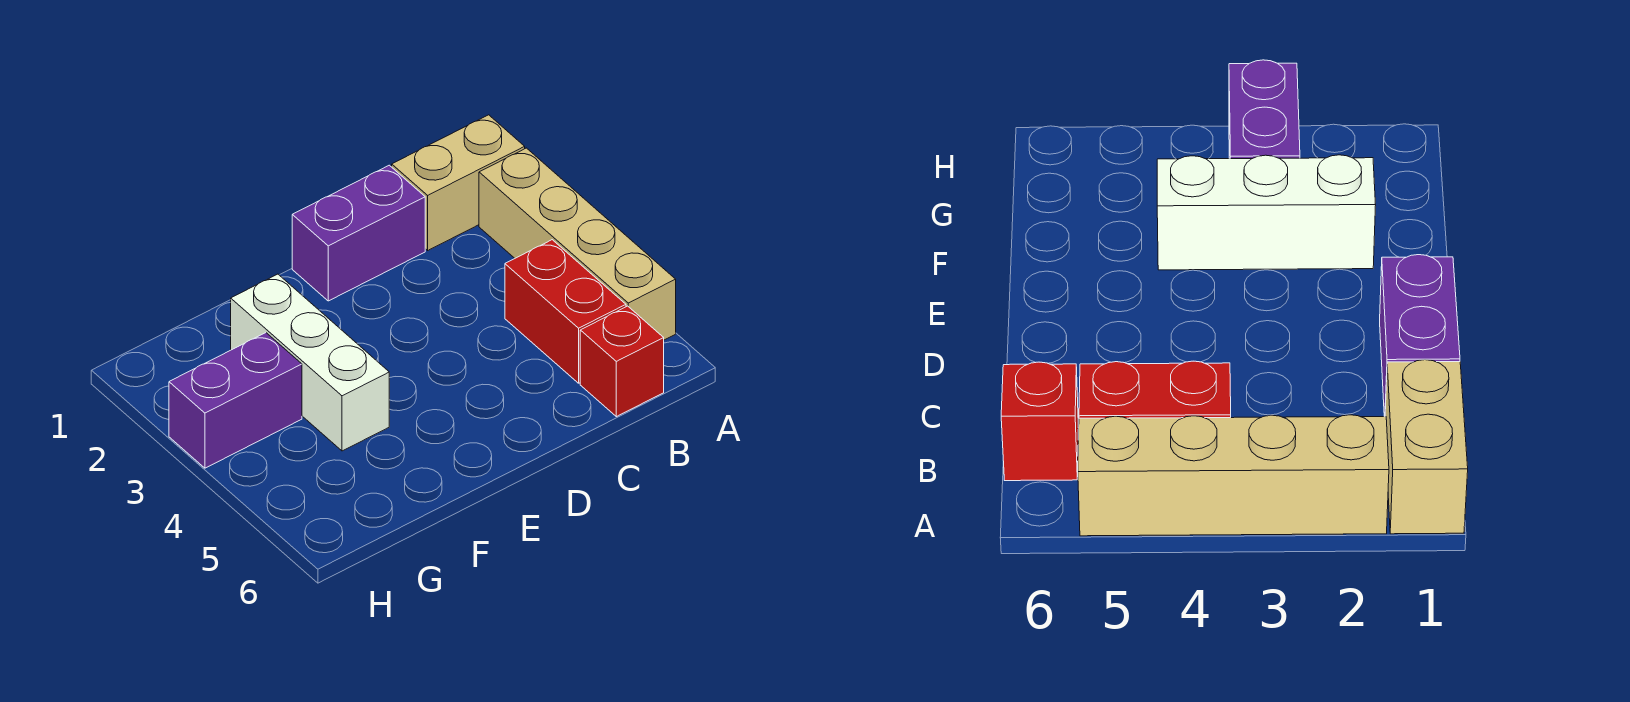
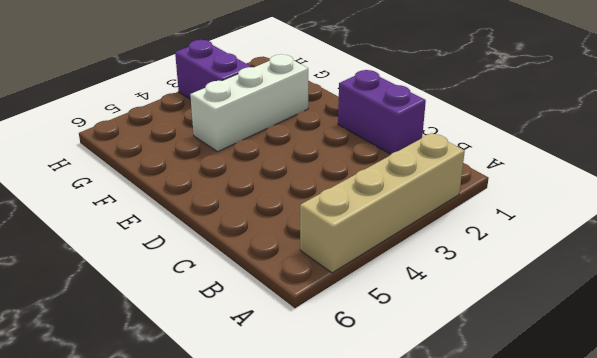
none -> tan brick A1:B1 level 1
none -> red brick B4:B5 level 1

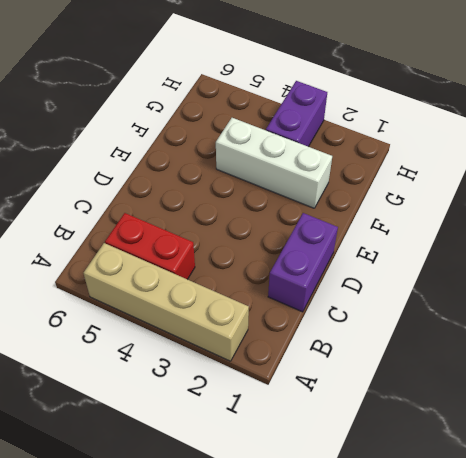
none -> tan brick A1:B1 level 1
none -> red brick B6 level 1

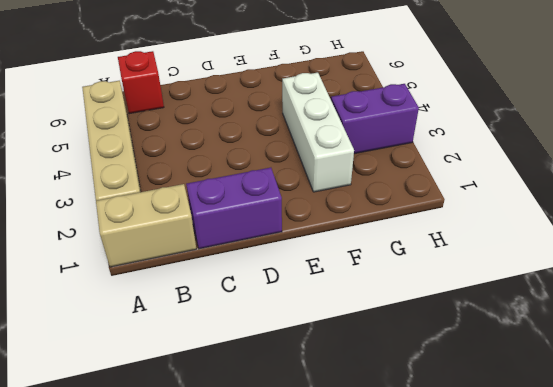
none -> red brick B4:B5 level 1

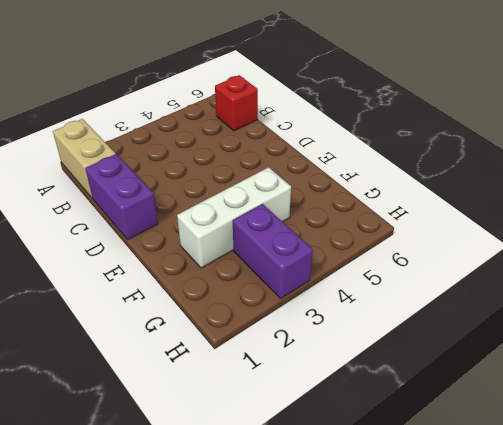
none -> tan brick A2:A5 level 1
none -> red brick B4:B5 level 1

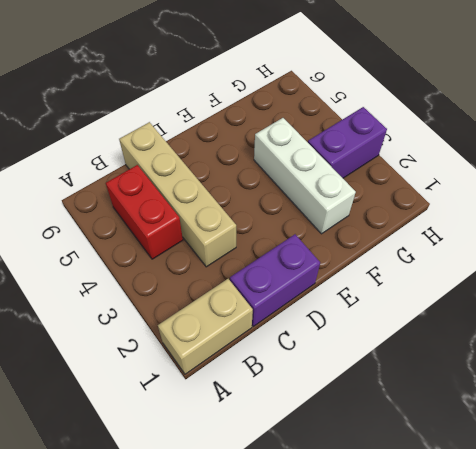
tan brick C3:C6 level 1 -> tan brick A2:A5 level 1
none -> red brick B6 level 1

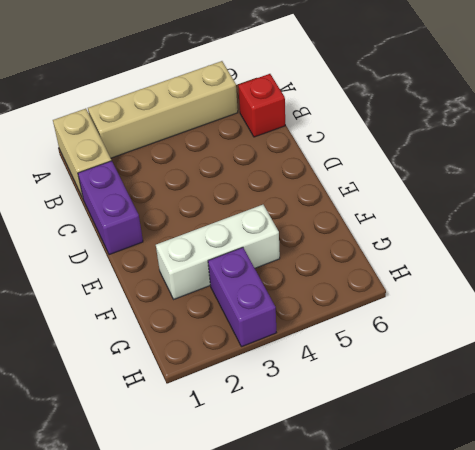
none -> red brick B4:B5 level 1

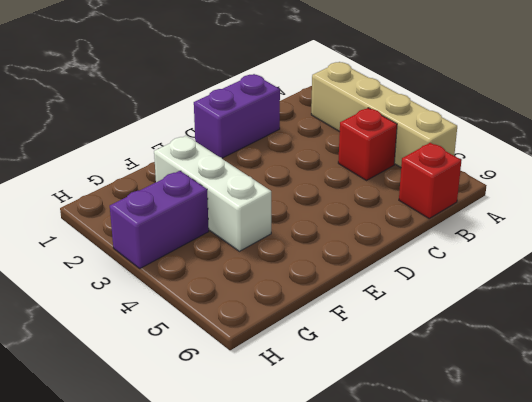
red brick B4 level 1 -> red brick B4:B5 level 1
none -> tan brick A1:B1 level 1

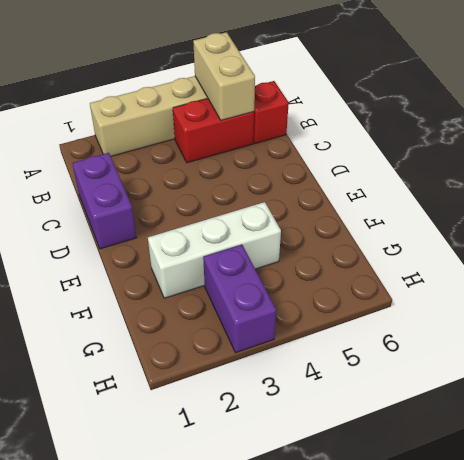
tan brick A5:B5 level 2 -> tan brick A1:B1 level 1

